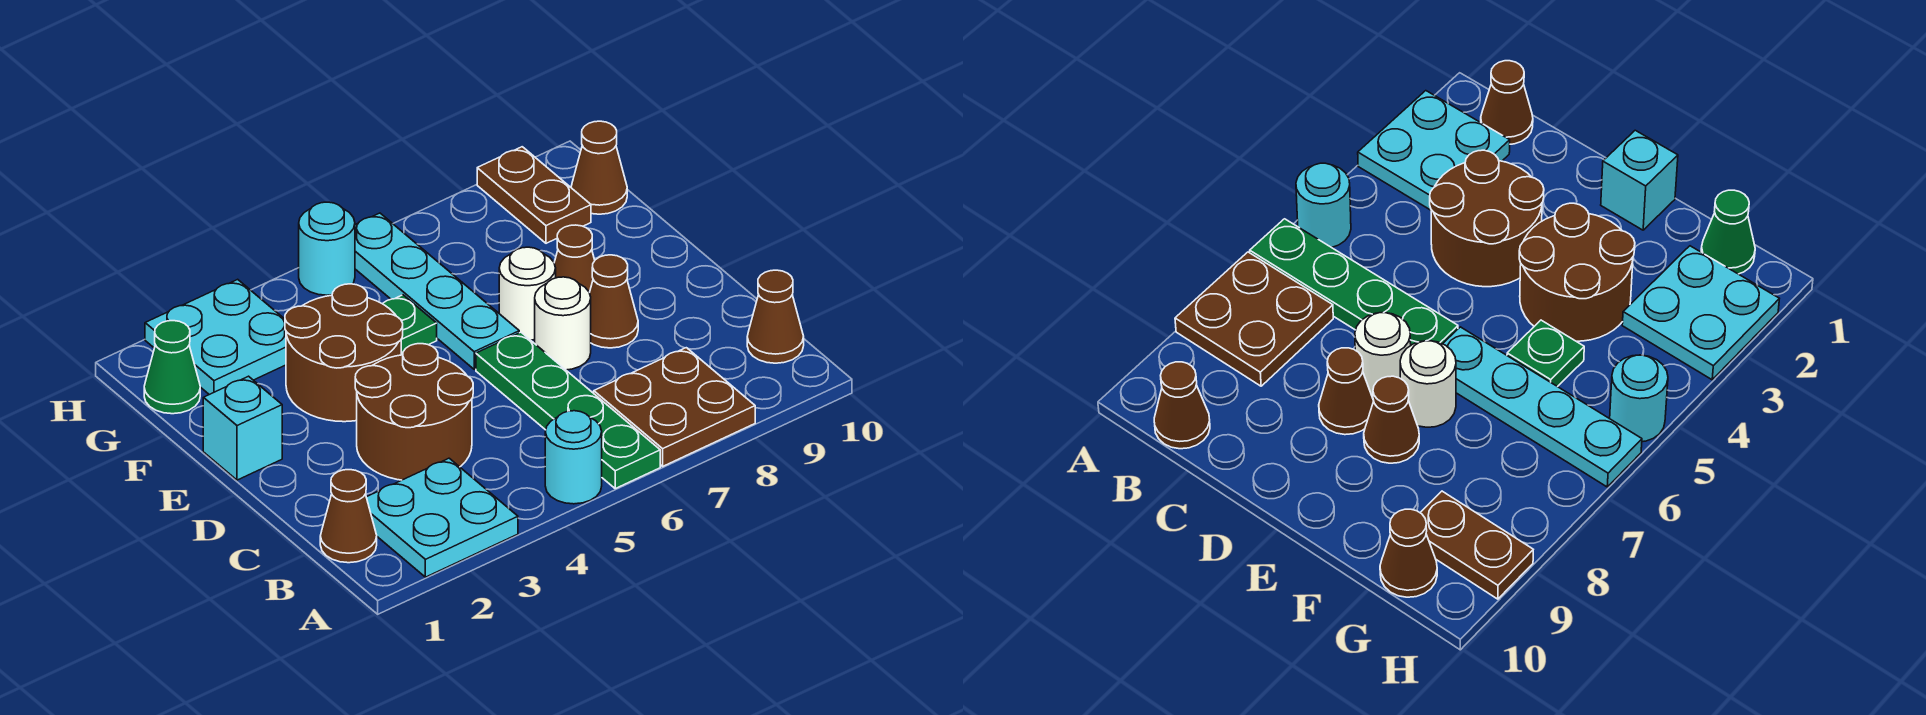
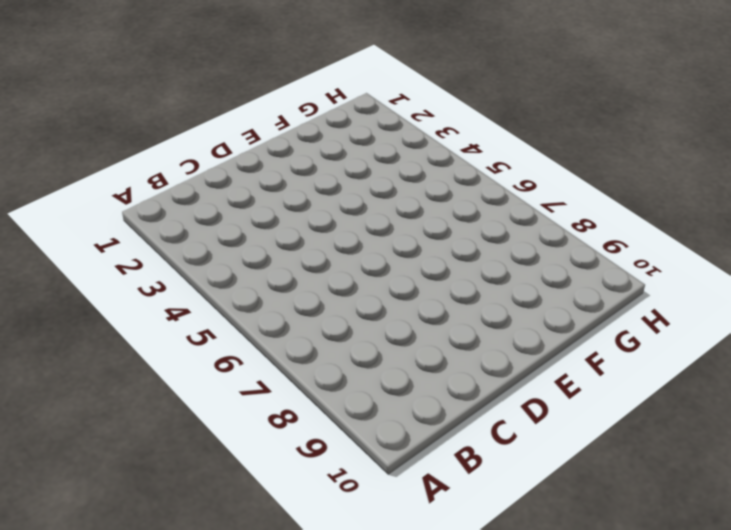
none -> cyan plate A2:B3 level 1
none -> cyan round brick A5 level 1
none -> green plate A6:D6 level 1

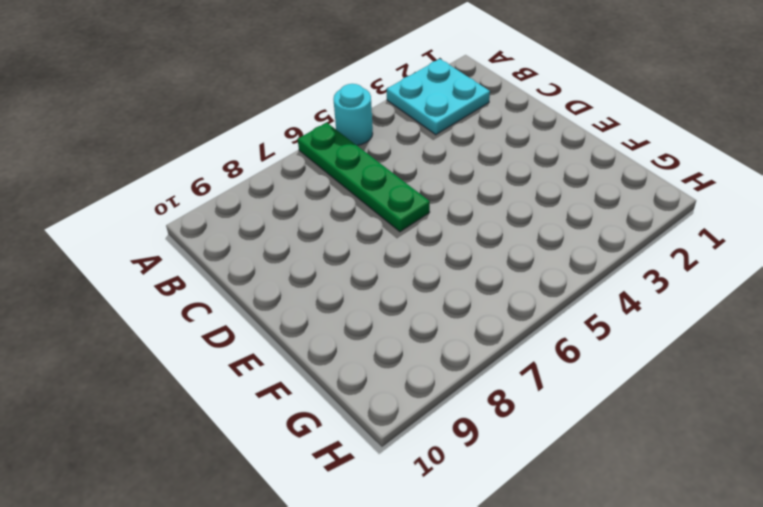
none -> brown plate A7:B8 level 1
none -> brown cone B1 level 1
none -> brown cone B10 level 1

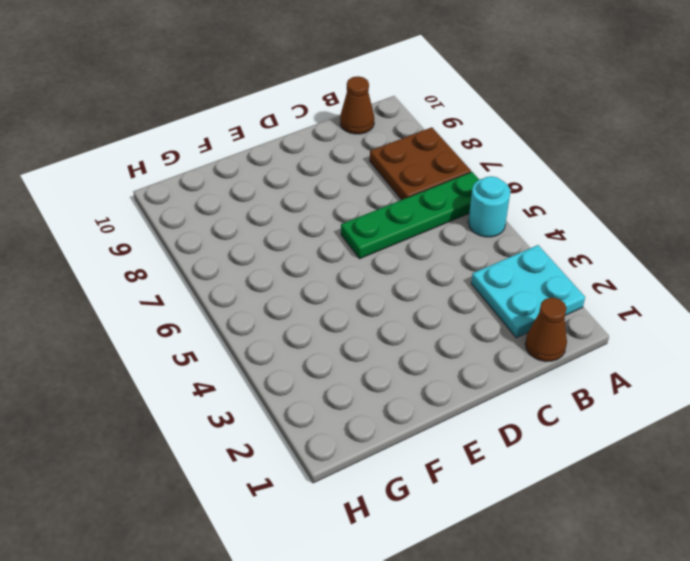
none -> brown round brick C3:D4 level 1
none -> white round brick D7 level 1
none -> brown cone D8 level 1

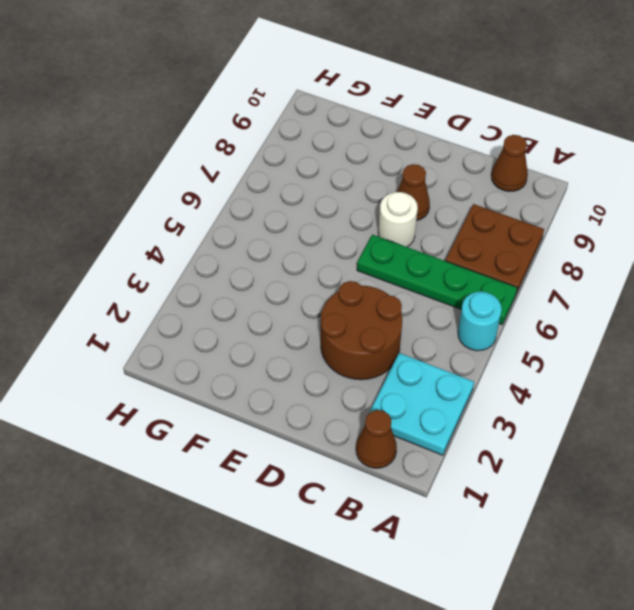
none -> cyan brick E1 level 1
none -> brown round brick E3:F4 level 1
none -> cyan plate E6:H6 level 1

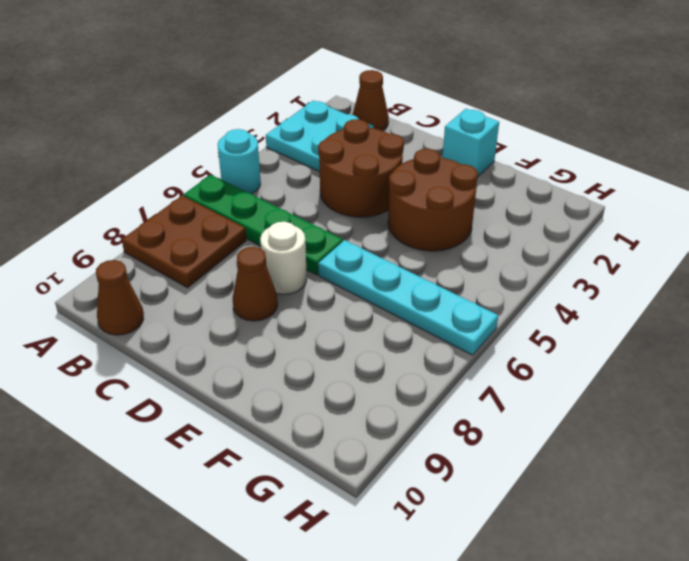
none -> white round brick E7 level 1
none -> brown cone E8 level 1
none -> green plate F5 level 1

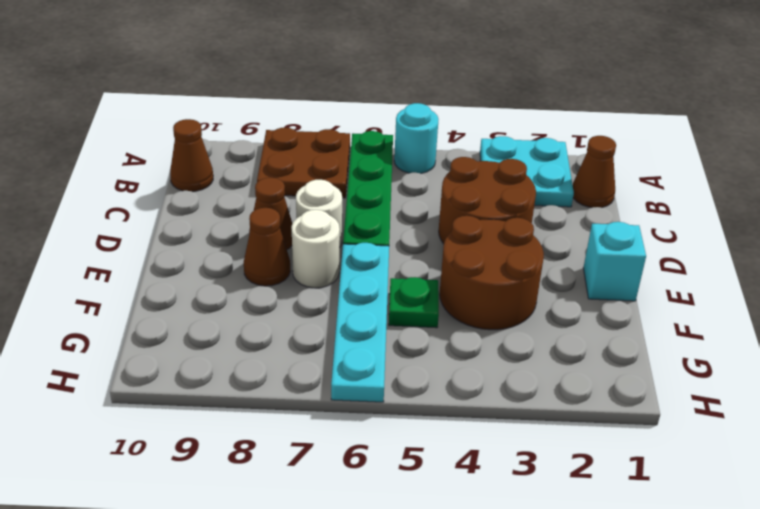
none -> green cone G1 level 1
none -> cyan plate G2:H3 level 1
none -> brown plate G9:H9 level 1

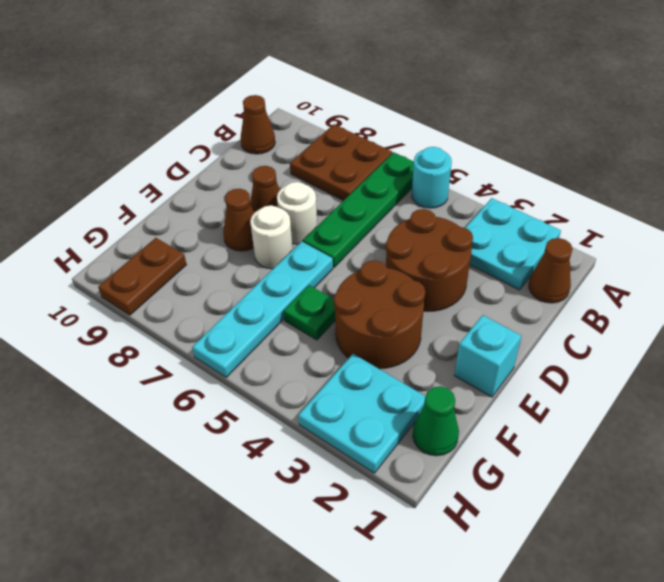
none -> brown cone G10 level 1
none -> cyan round brick H5 level 1

